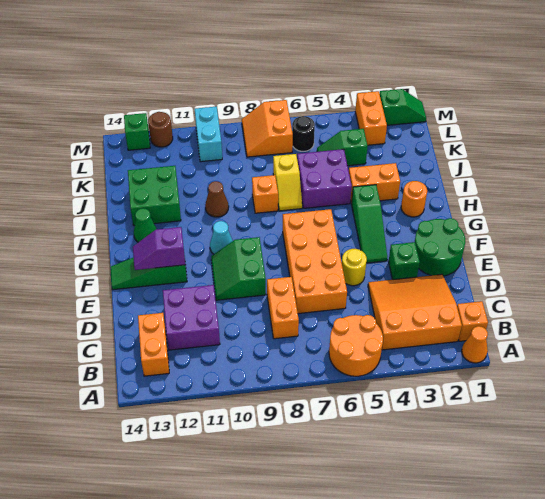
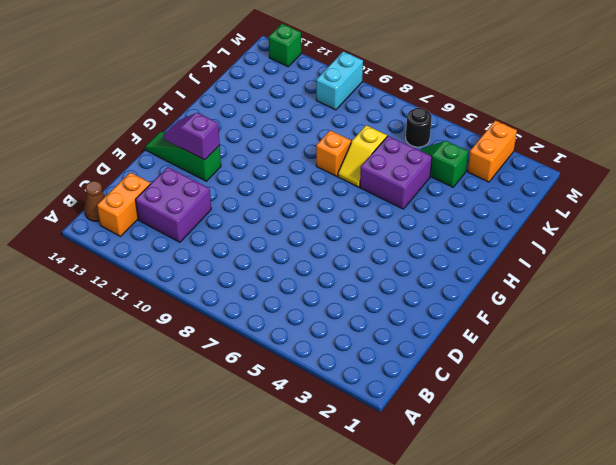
brown cone B14 level 1 -> brown cone I10 level 1
none -> orange cone A1 level 1
none -> orange round brick A5:B6 level 1
none -> orange brick B1 level 1
none -> orange slope B2:D4 level 1 top B

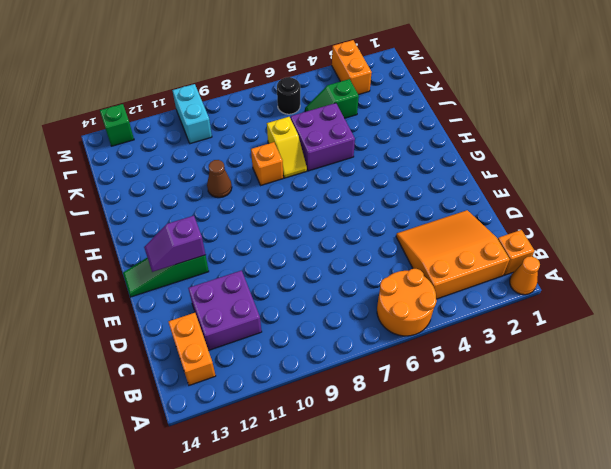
none -> orange brick C8:D8 level 1
none -> orange brick D6:G7 level 1
none -> green round brick E1:F2 level 1
none -> green brick E3 level 1

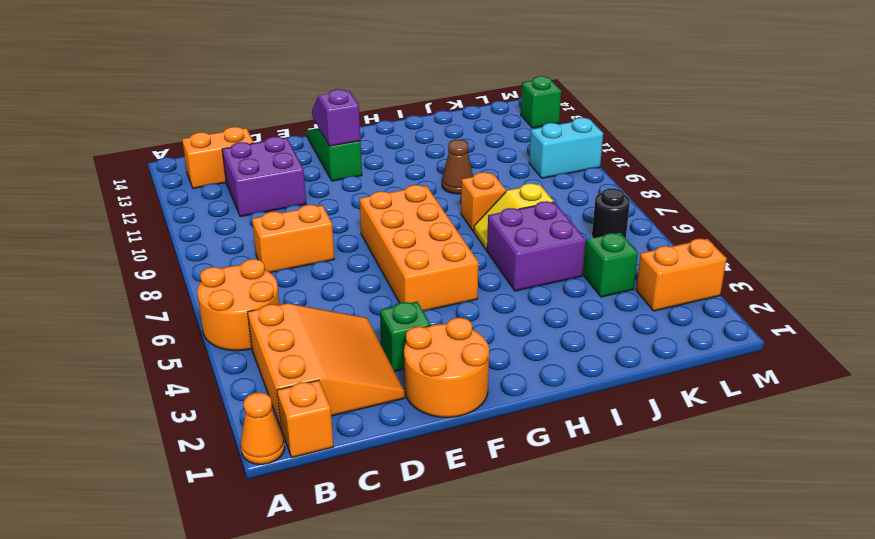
orange round brick E1:F2 level 1 -> green round brick E1:F2 level 1
orange brick F5:G8 level 1 -> orange brick D6:G7 level 1
none -> yellow round brick E5 level 1
none -> green slope E9:F10 level 1 top 9
none -> green slope F4:H4 level 1 top H
none -> cyan cone G10 level 1

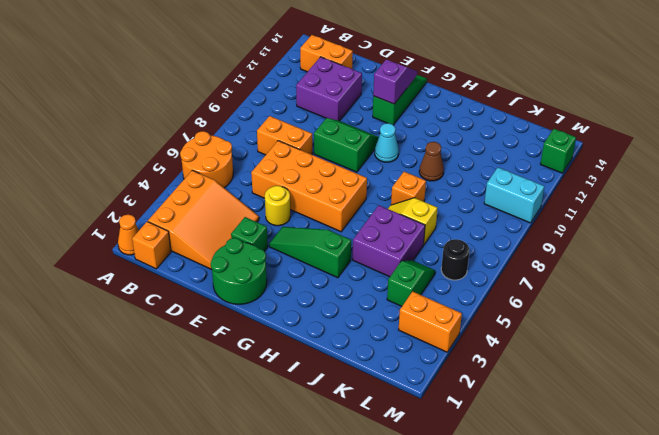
none -> orange round brick H2 level 1
none -> green cone H13 level 1
none -> orange brick I3:I4 level 1
none -> green brick I12:J13 level 1

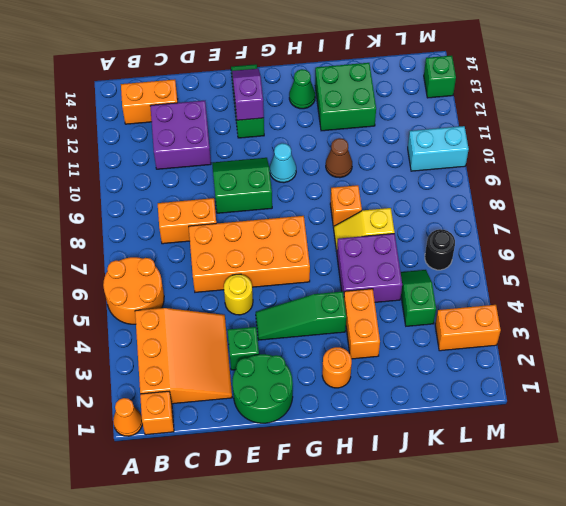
none -> orange slope L7:M8 level 1 top 7
none -> green slope M1:M2 level 1 top 2
none -> brown round brick M12 level 1

